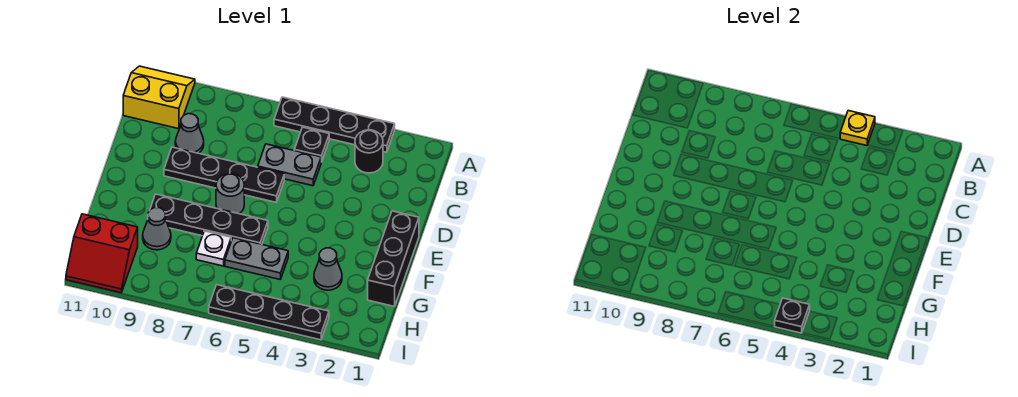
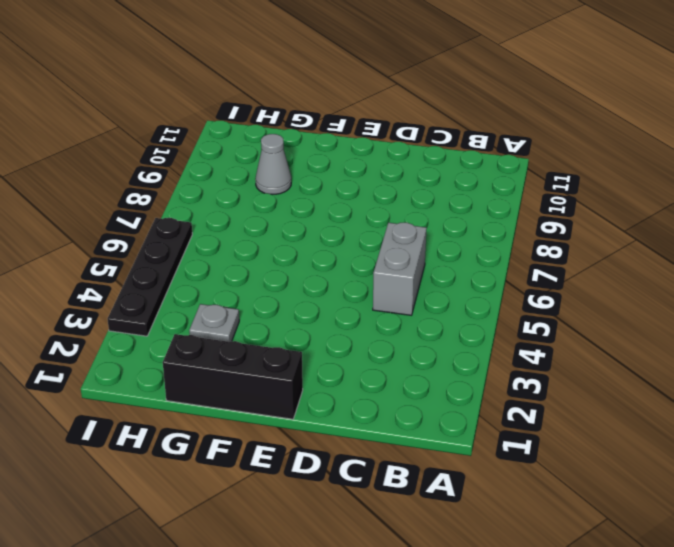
grey brick C5:C6 level 1 -> grey plate C5:C6 level 1
grey plate G3 level 1 -> grey cone G3 level 1
none -> black plate A3:A6 level 1
none -> yellow slope A10:B11 level 1 top B
none -> black round brick B3 level 1

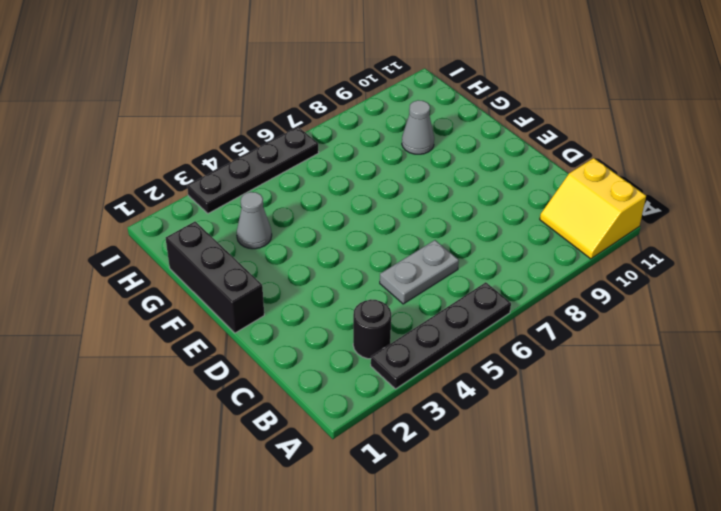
yellow slope A10:B11 level 1 top 11 -> yellow slope A10:B11 level 1 top B
none -> black plate B5 level 1
none -> grey cone C9 level 1
none -> black plate D6:D9 level 1

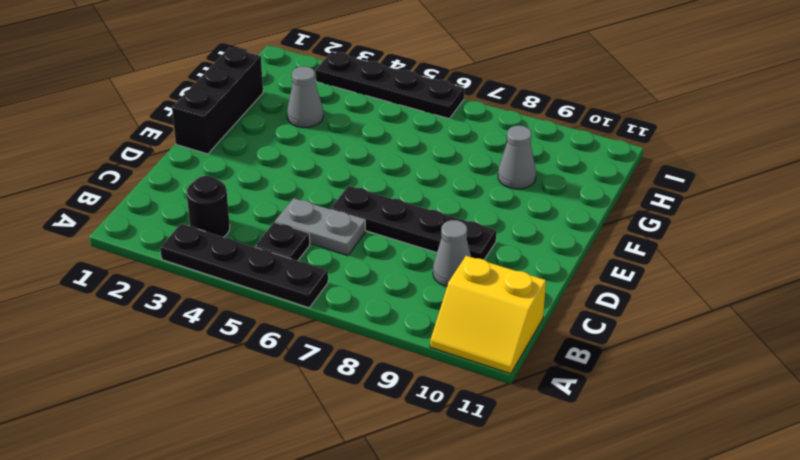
none -> grey round brick E7 level 1
none -> black plate F6:F9 level 1
none -> grey plate G5:G6 level 1

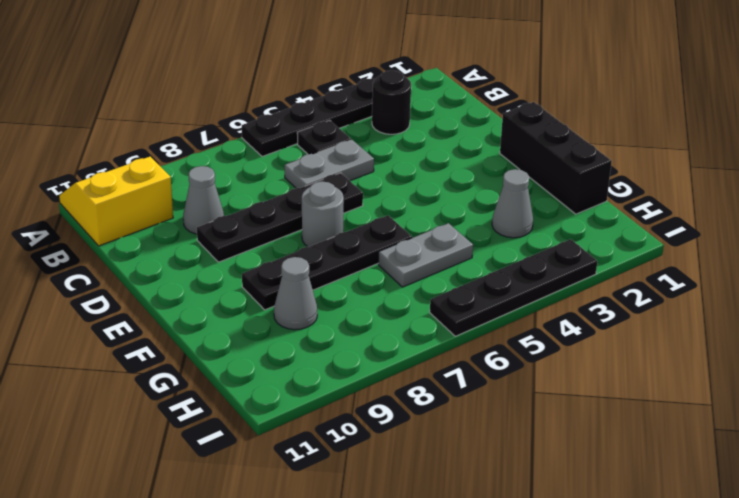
none -> white plate G7 level 1
none -> red slope H10:I11 level 1 top H
none -> yellow plate A4 level 2

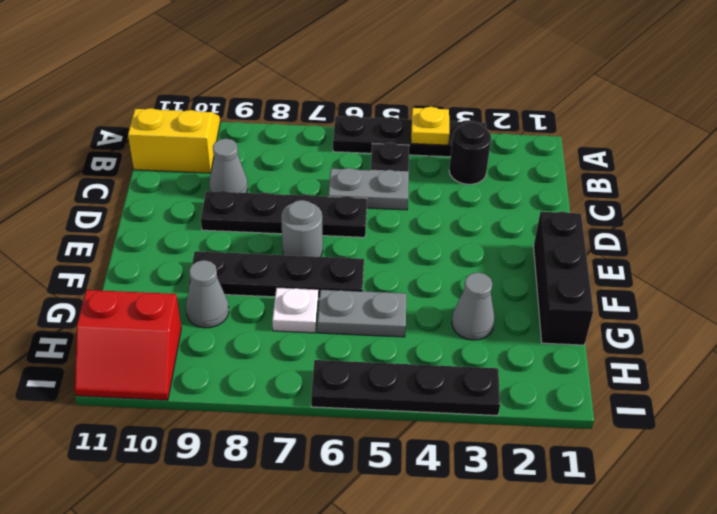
none -> black plate I4 level 2

